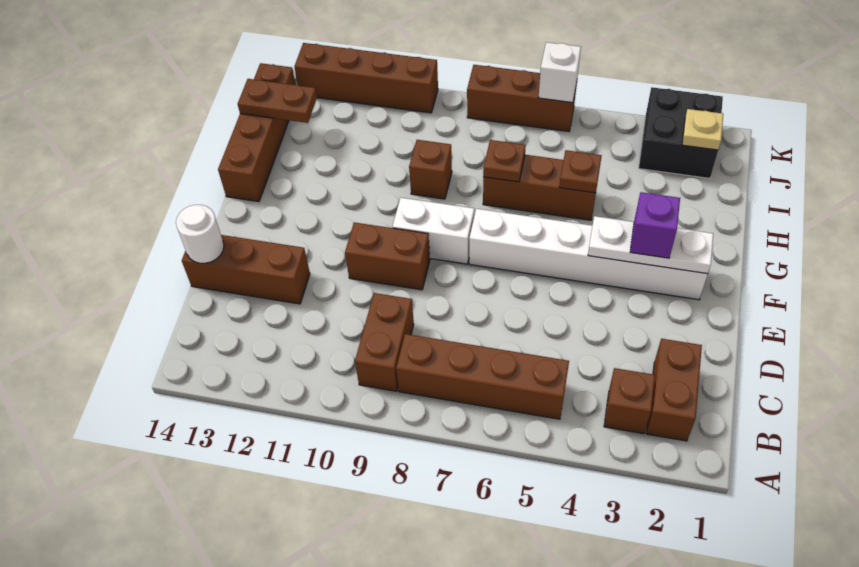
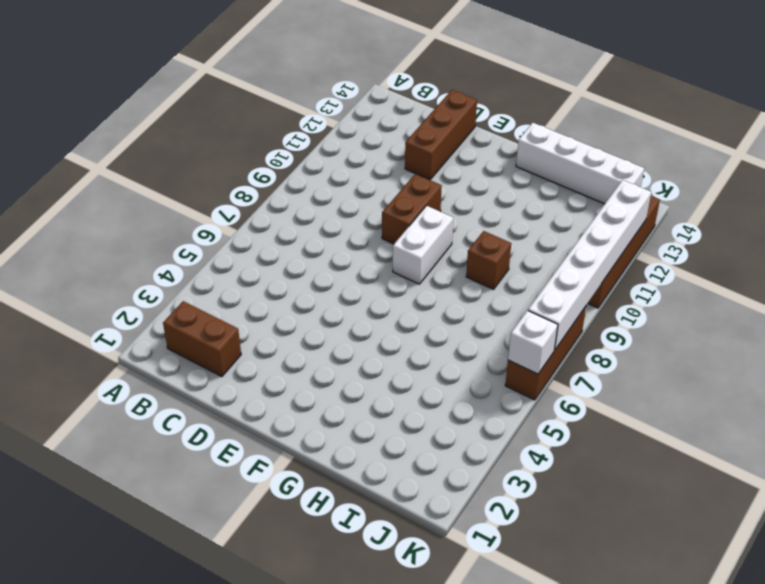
white brick G14:J14 level 1 -> brown brick G14:J14 level 1
white brick K7:K12 level 2 -> white brick F2:F7 level 1
none -> brown brick B3 level 1
none -> brown brick B5:B8 level 1
none -> brown brick B9:C9 level 1

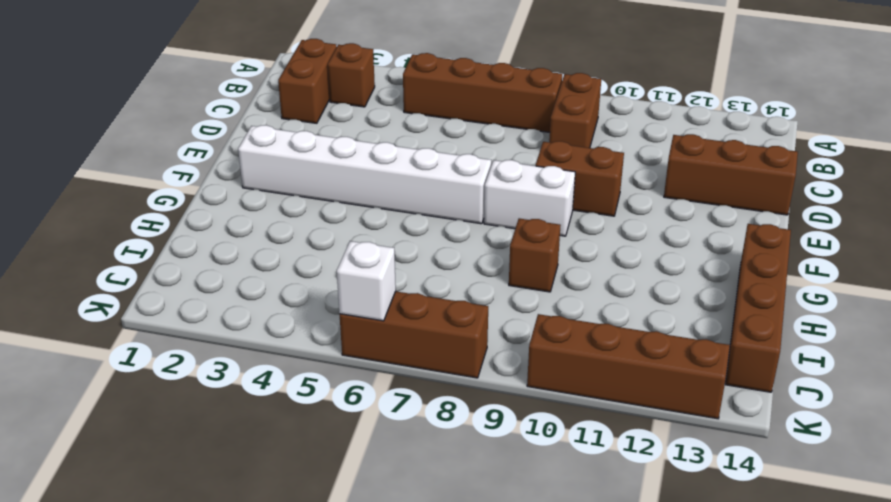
none -> brown brick H5:H7 level 1
none -> black brick J2:K3 level 1
none -> white round brick D14 level 2

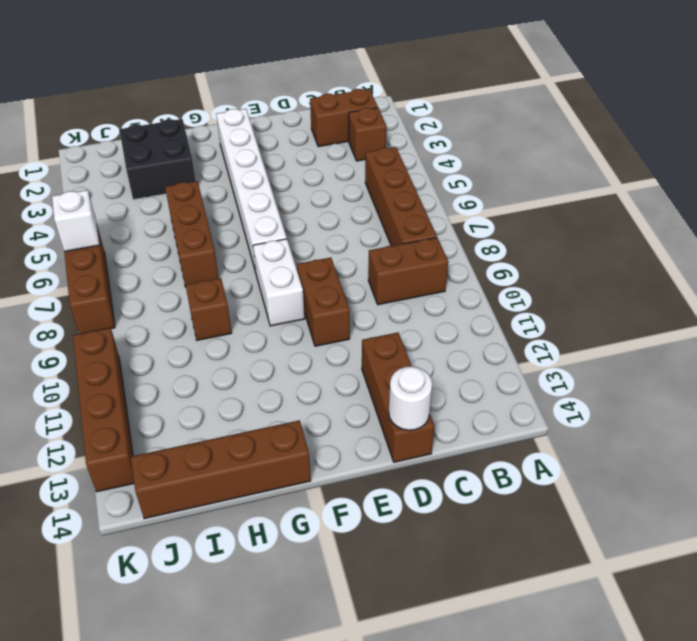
black brick H2:I3 level 1 -> black brick J2:K3 level 1
none -> white plate F2:F4 level 2
none -> brown plate H5 level 2
none -> brown plate H7 level 2

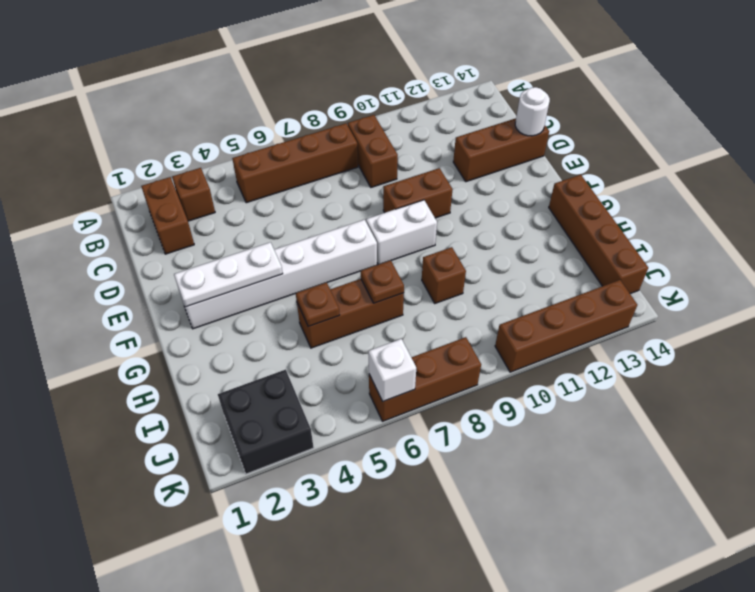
none -> brown plate I13:I14 level 2
none -> tan plate J2 level 2
none -> purple brick F3 level 3

